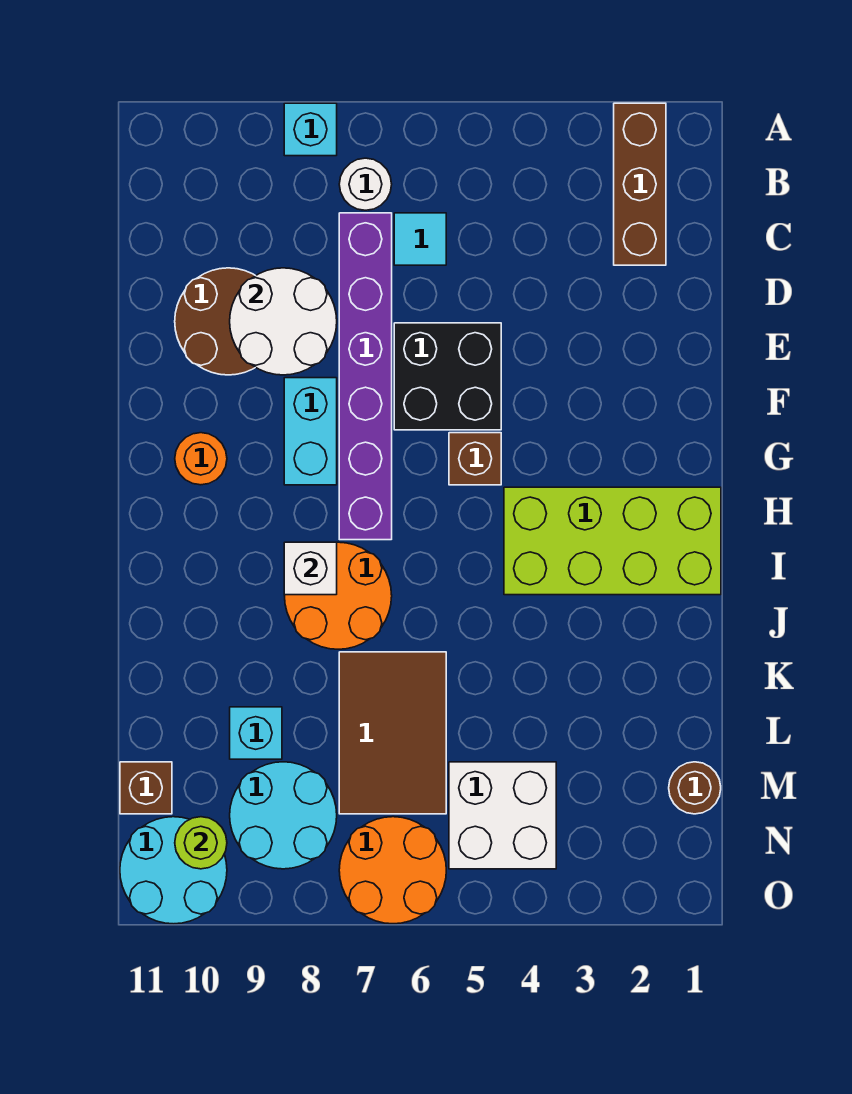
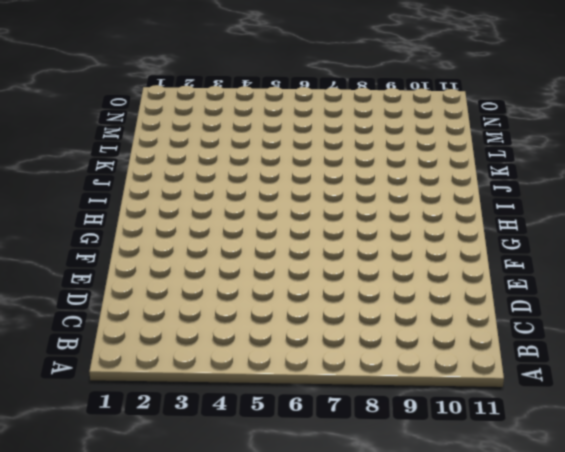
none -> brown brick A2:C2 level 1
none -> cyan brick A8 level 1
none -> white round brick B7 level 1

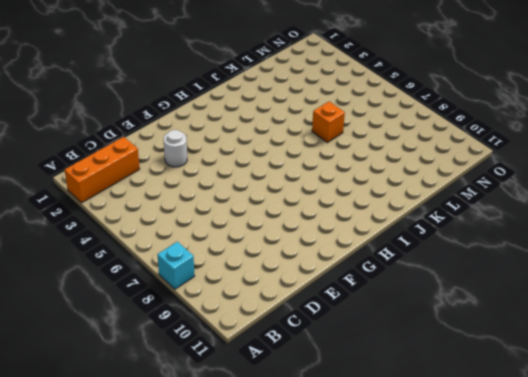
orange brick A2:C2 level 1 -> brown brick A2:C2 level 1
white round brick E3 level 1 -> white round brick B7 level 1
orange brick K6 level 1 -> brown tile K6:M7 level 1
none -> cyan tile C6 level 1
none -> purple brick C7:H7 level 1
none -> brown round brick D9:E10 level 1

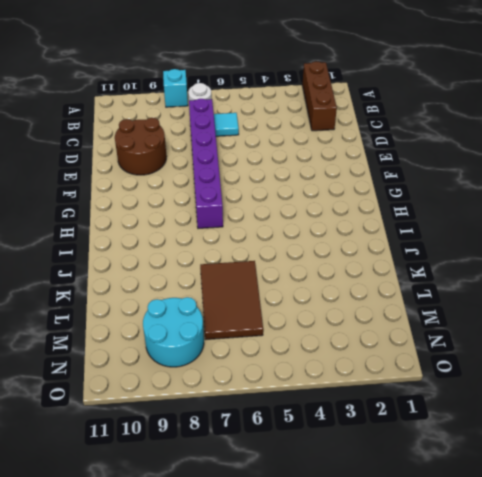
none -> black brick E5:F6 level 1
none -> cyan brick F8:G8 level 1
none -> brown brick G5 level 1

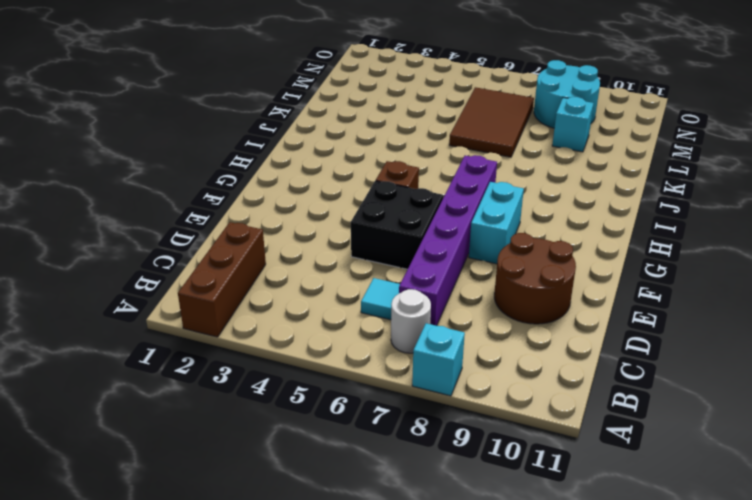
none -> orange round brick G10 level 1
none -> lime brick H1:I4 level 1
none -> orange round brick I7:J8 level 1

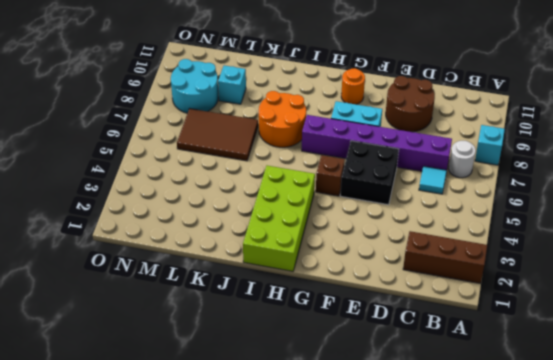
none -> brown round brick M1 level 1
none -> white brick M4:N5 level 1
none -> brown brick M11 level 1

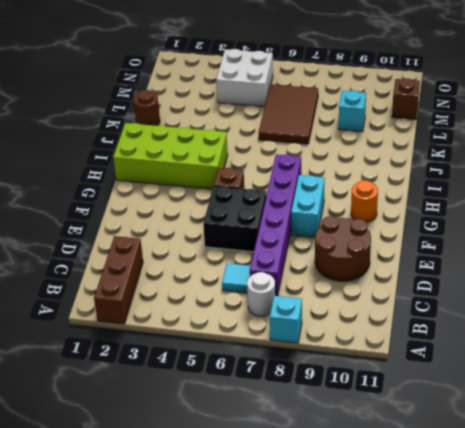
brown round brick K1 level 1 -> brown round brick M1 level 1
none -> orange round brick I7:J8 level 1
none -> cyan round brick M8:N9 level 1
none -> orange round brick N6:O7 level 1

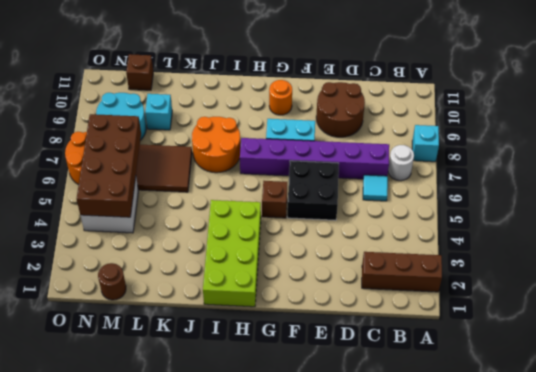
brown brick M4:N7 level 2 -> none
none -> cyan round brick N10:O11 level 1
none -> white round brick D8:E9 level 2
none -> white brick I8 level 2

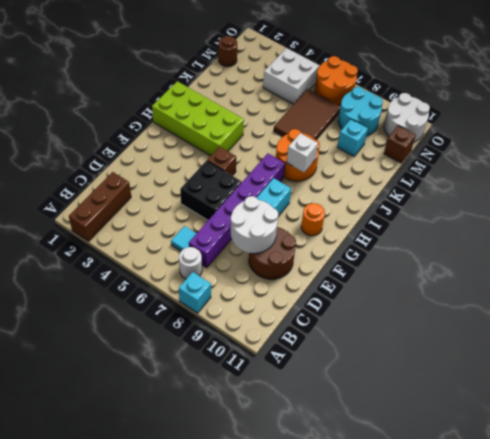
white round brick N10:O11 level 1 -> cyan round brick N10:O11 level 1
none -> lime round brick N10 level 2

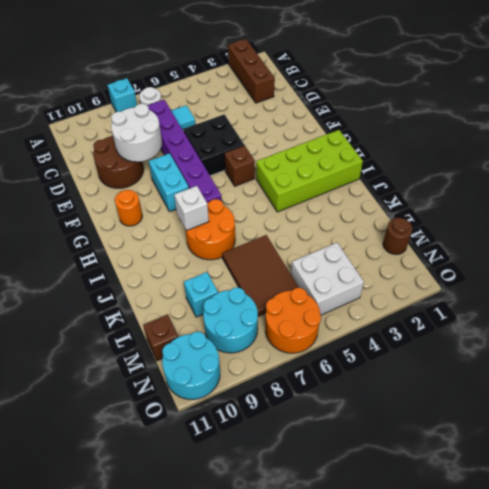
none -> lime round brick N10 level 2

